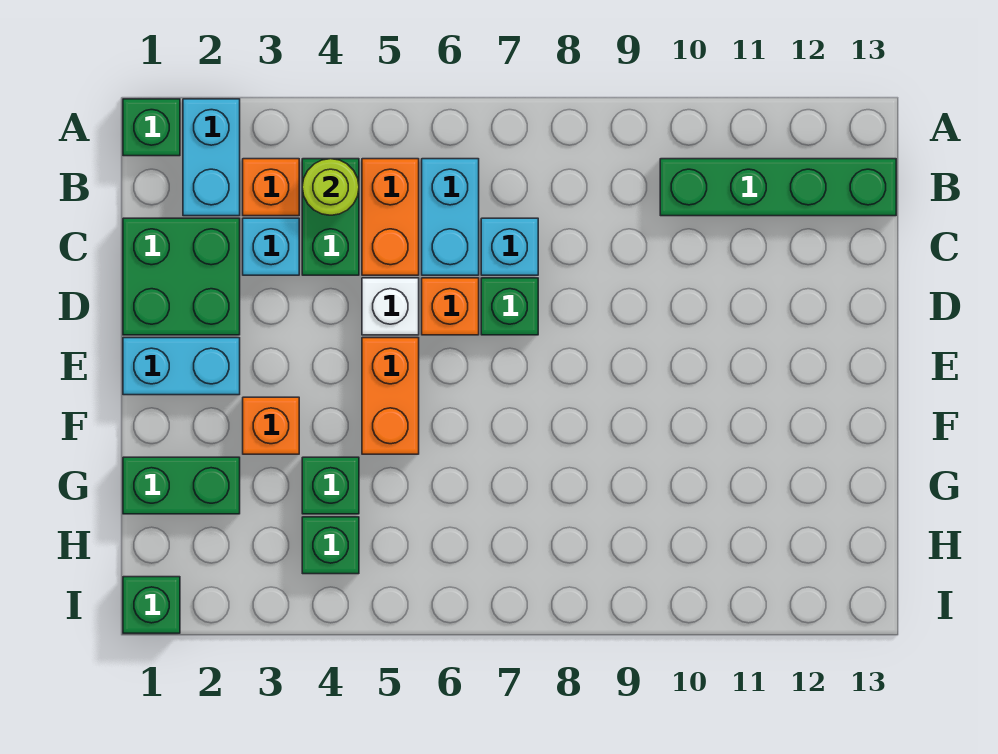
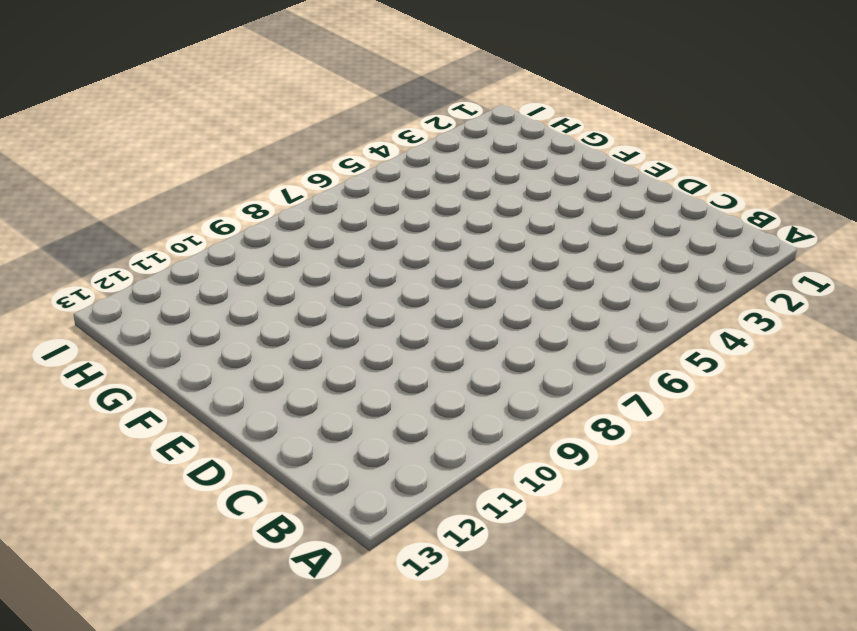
none -> green brick A1 level 1
none -> cyan brick A2:B2 level 1
none -> orange brick B3 level 1

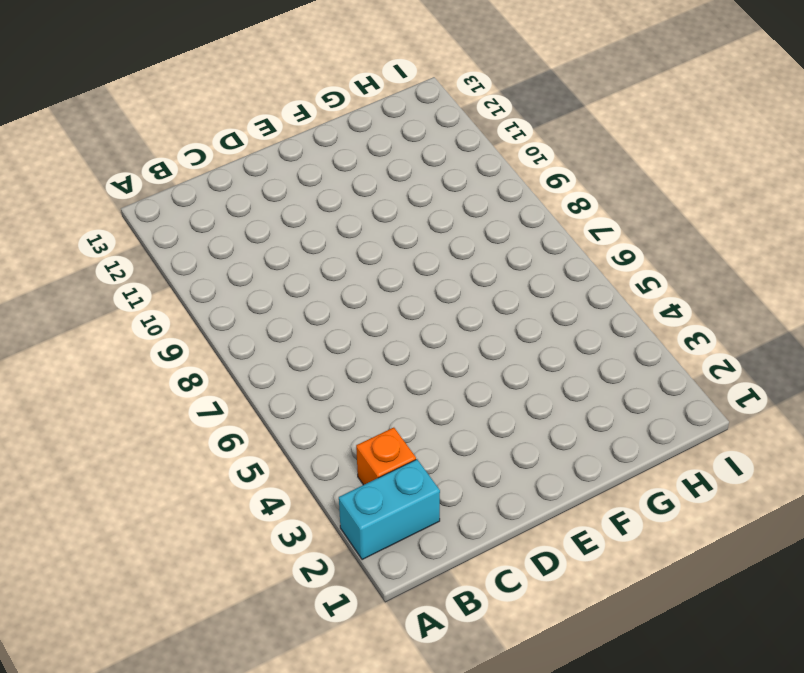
none -> green brick A1 level 1
none -> green brick B4:C4 level 1
none -> orange brick B5:C5 level 1

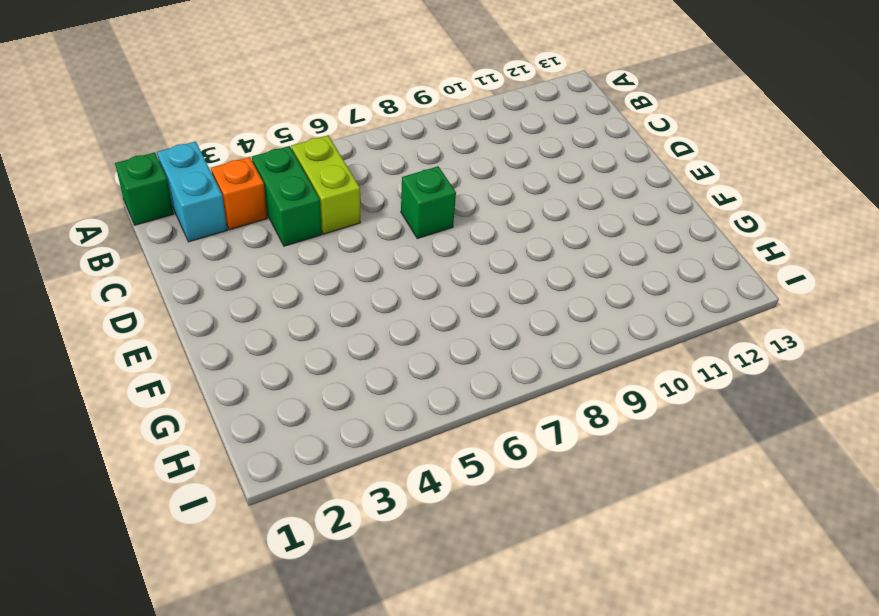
lime brick B5:C5 level 1 -> orange brick B5:C5 level 1
none -> cyan brick B6:C6 level 1
none -> green brick B10:B13 level 1
none -> green brick C1:D2 level 1

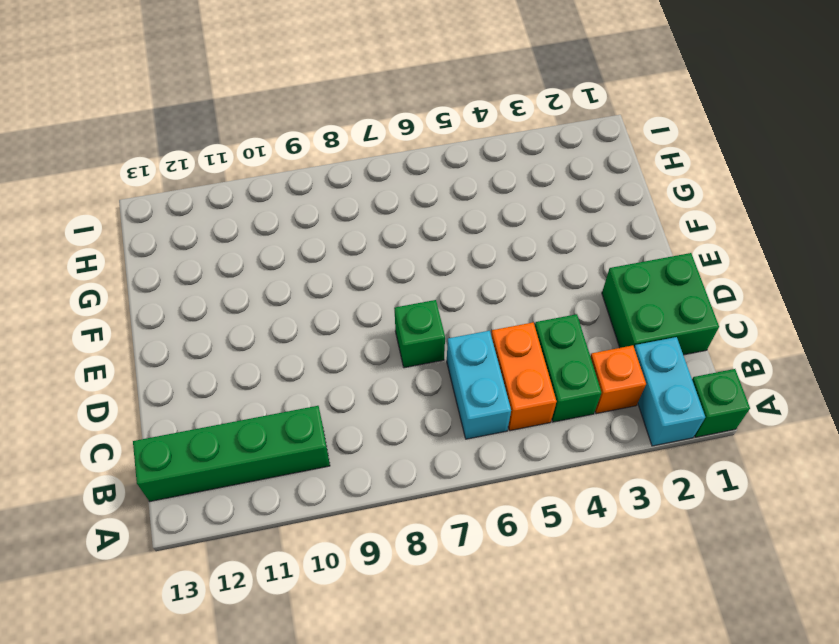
none -> cyan brick C3 level 1
none -> cyan brick C7 level 1
none -> white brick D5 level 1

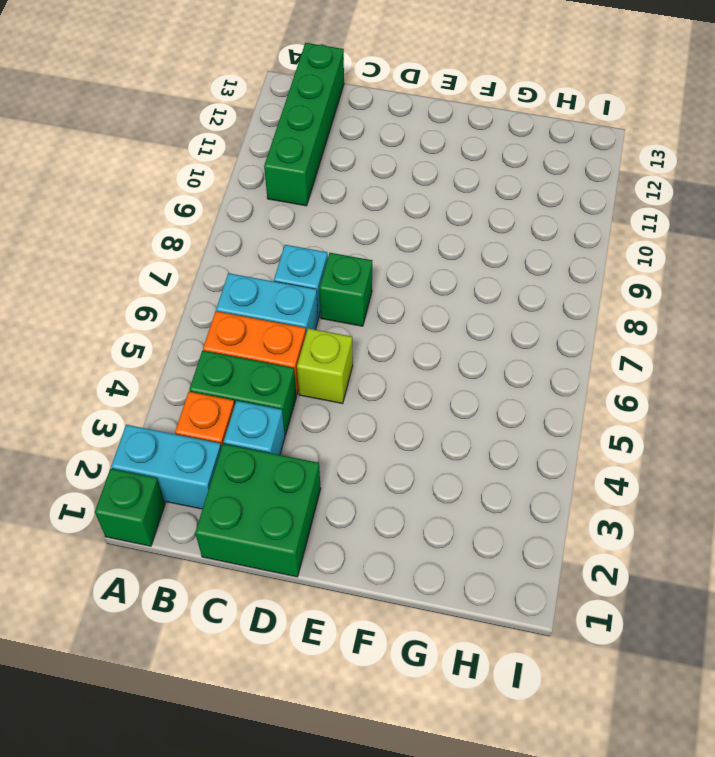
lime brick D5 level 1 -> white brick D5 level 1
none -> orange brick D6 level 1
none -> cyan brick E1:E2 level 1
none -> orange brick E5:F5 level 1

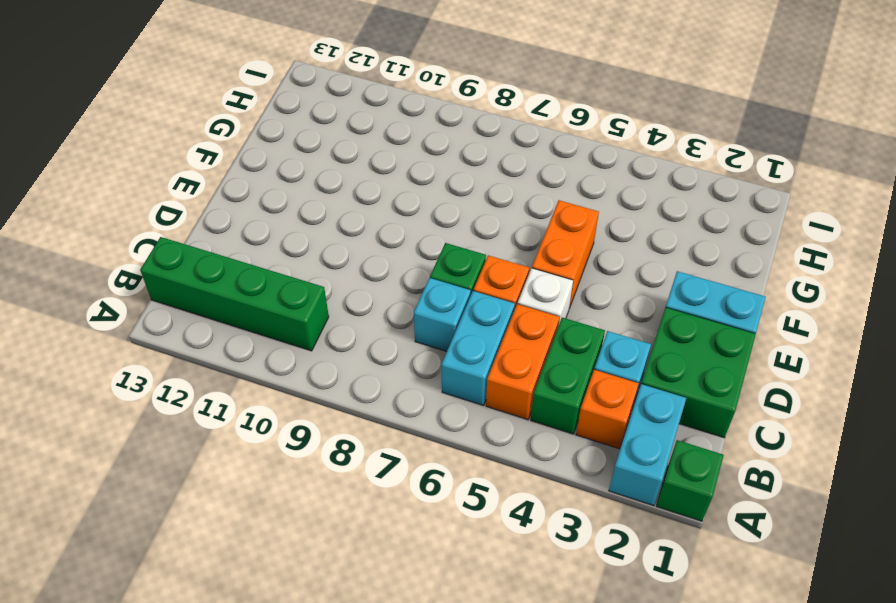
none -> orange brick F3 level 1
none -> green brick G1:G2 level 1
none -> green brick G4 level 1

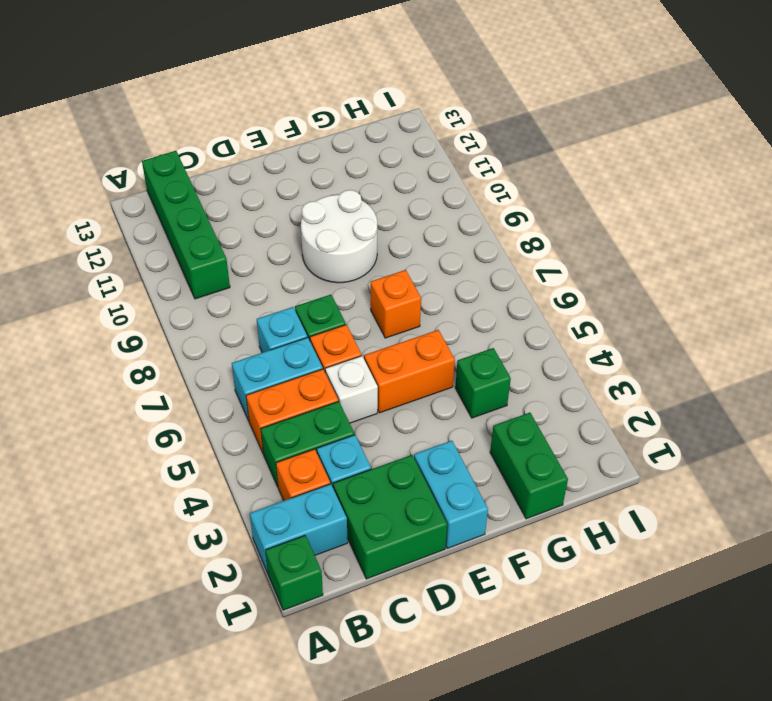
white round brick E9:F10 level 1 -> none
orange brick F7 level 1 -> orange brick F3 level 1
none -> green brick H4 level 1
none -> green brick I1 level 1
none -> lime round brick B4 level 2

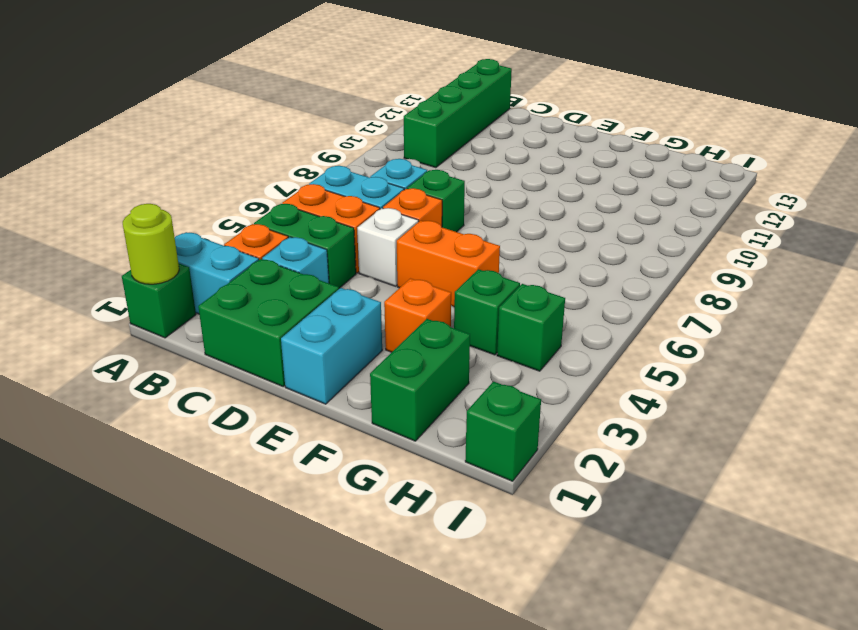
lime round brick A1 level 2 -> lime round brick B4 level 2

